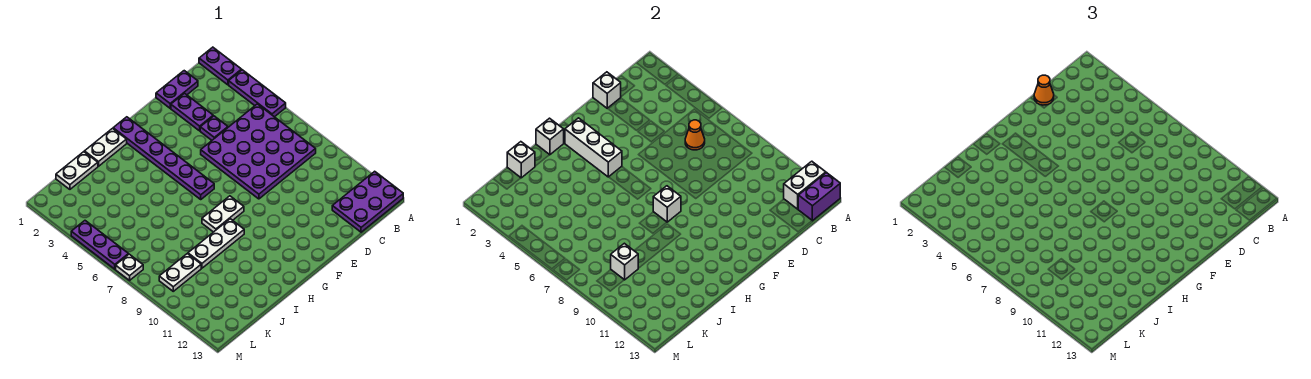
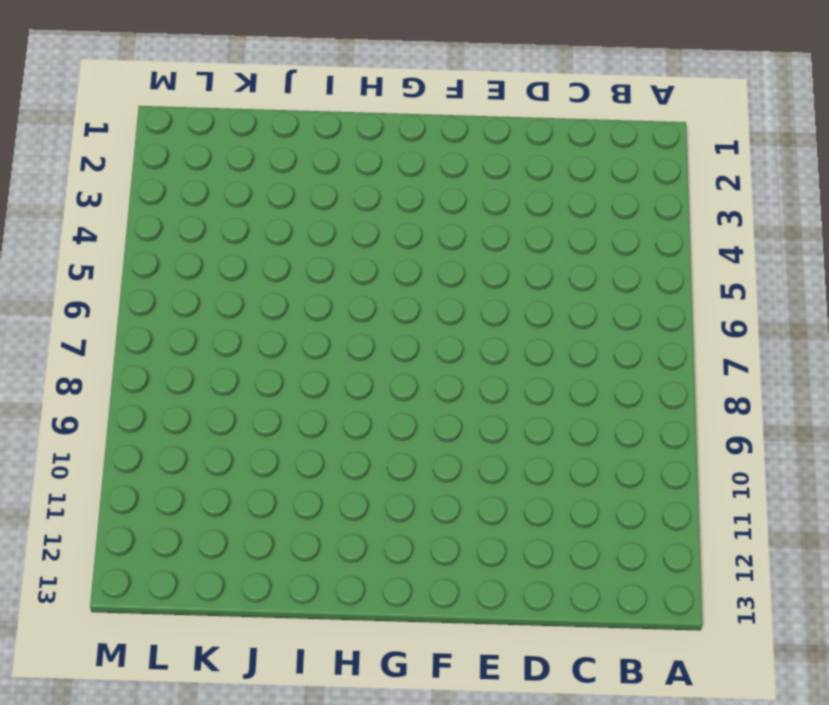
none -> purple plate A1:A2 level 1
none -> purple plate A3:A5 level 1
none -> purple plate A12:C13 level 1

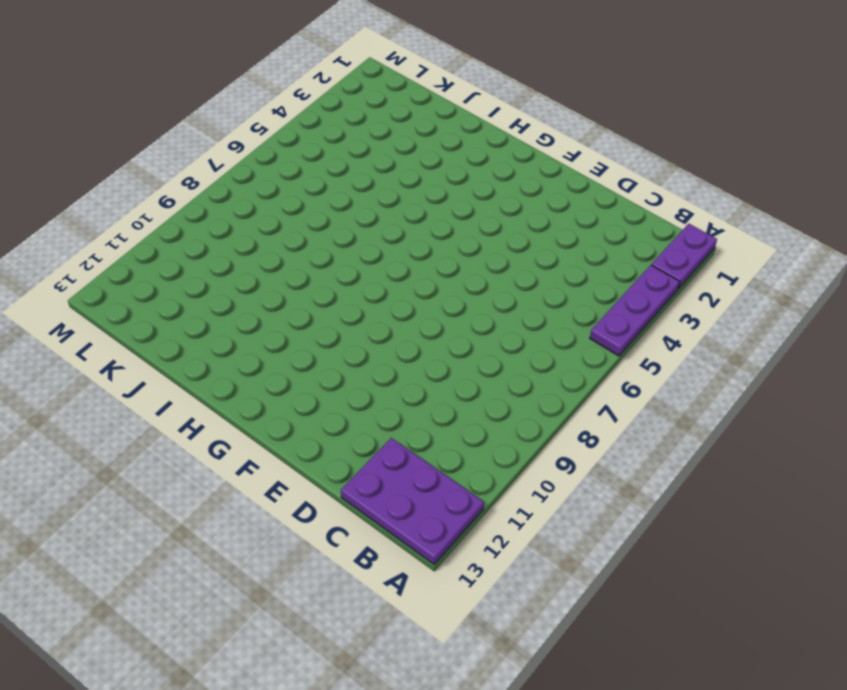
none -> purple plate B5:E8 level 1
none -> purple plate C1:D1 level 1
none -> purple plate D2:D3 level 1

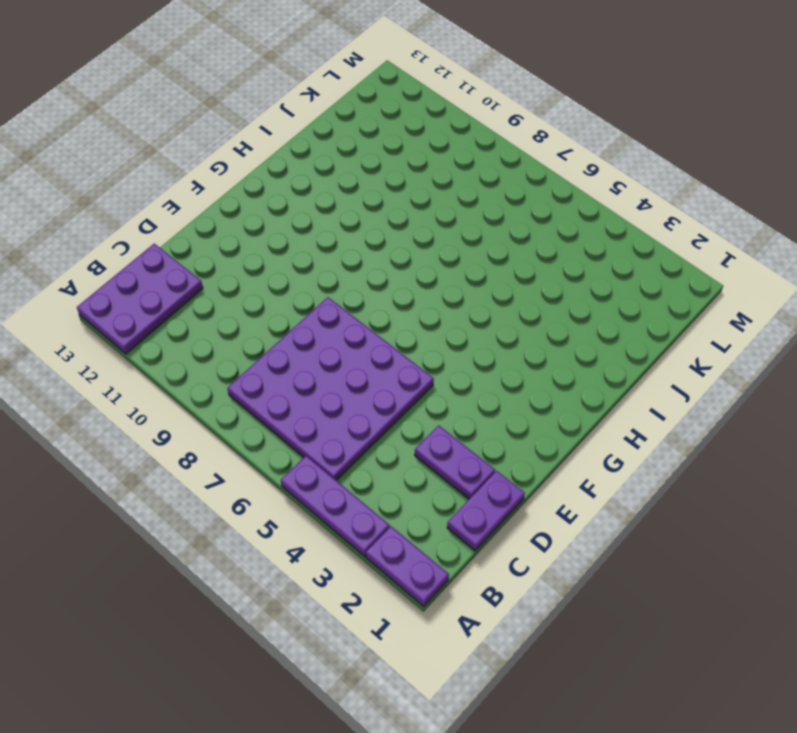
none -> purple plate D4 level 1
none -> purple plate G1:G6 level 1
none -> white plate G8:H8 level 1

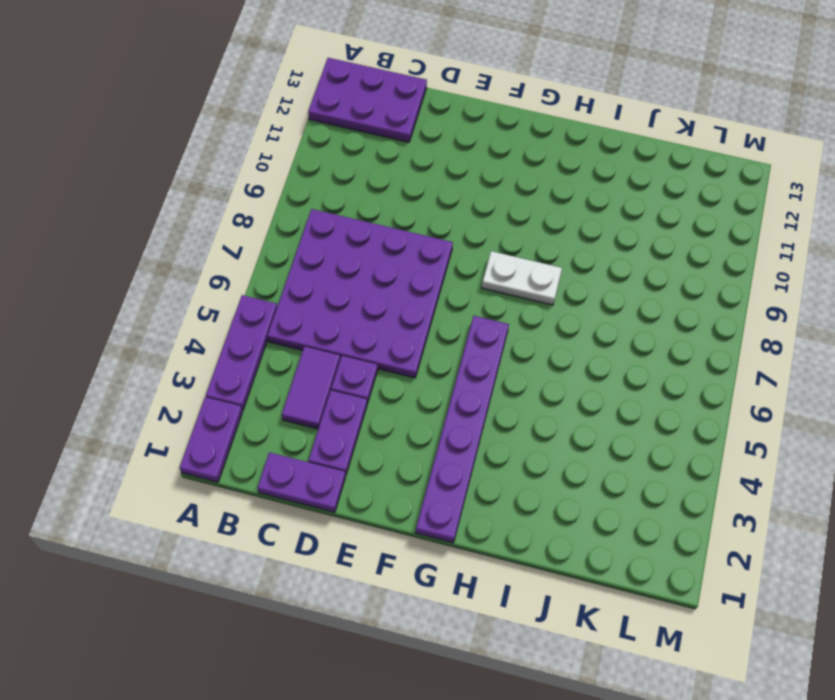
purple tile C3:C4 level 1 -> none
none -> white plate H1:I1 level 1
none -> white plate H9:J9 level 1
none -> white plate J1:K1 level 1

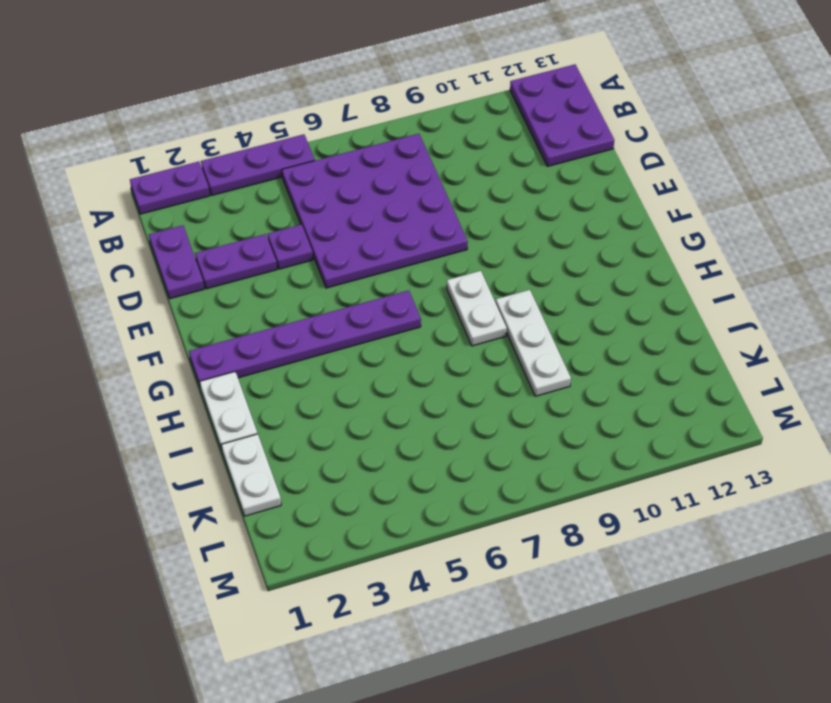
none -> white plate K9:L9 level 1
none -> purple plate M4:M6 level 1
none -> white plate M7 level 1

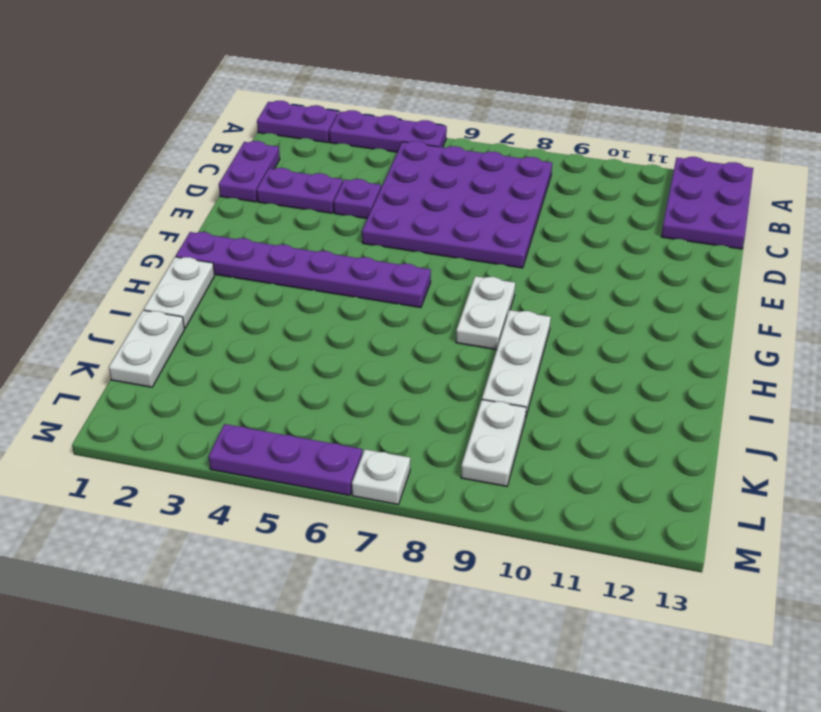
none -> white brick A12:B12 level 2
none -> purple brick A13:B13 level 2
none -> orange cone C6 level 2

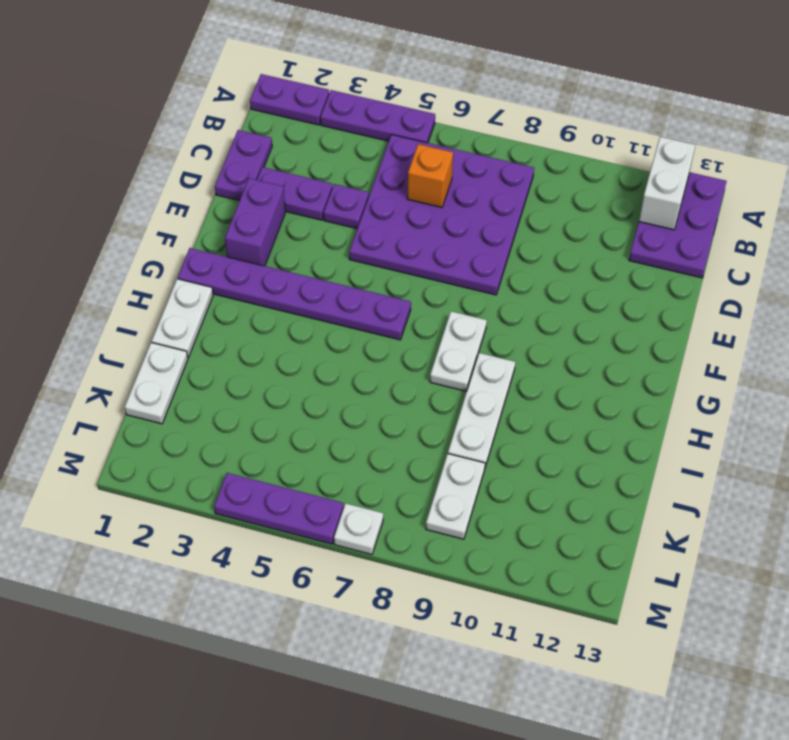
orange brick C6 level 2 -> orange cone C6 level 2
purple brick E2:F2 level 1 -> purple brick A13:B13 level 2
none -> white brick D1 level 2
none -> white brick G2:G4 level 2
none -> white brick G8 level 2

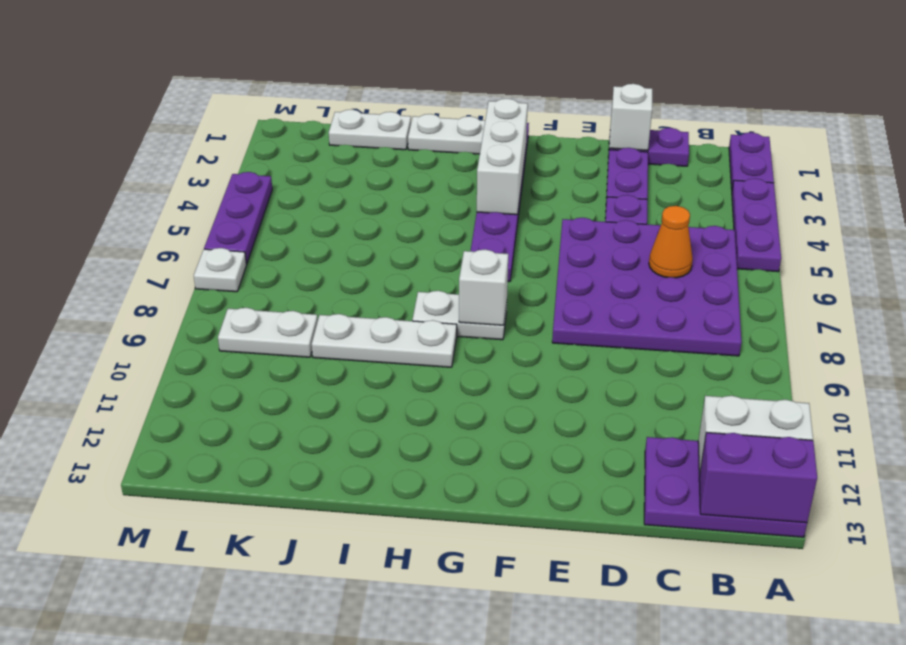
none -> white brick H1 level 2
none -> white brick J1 level 2
none -> white brick K9 level 2

